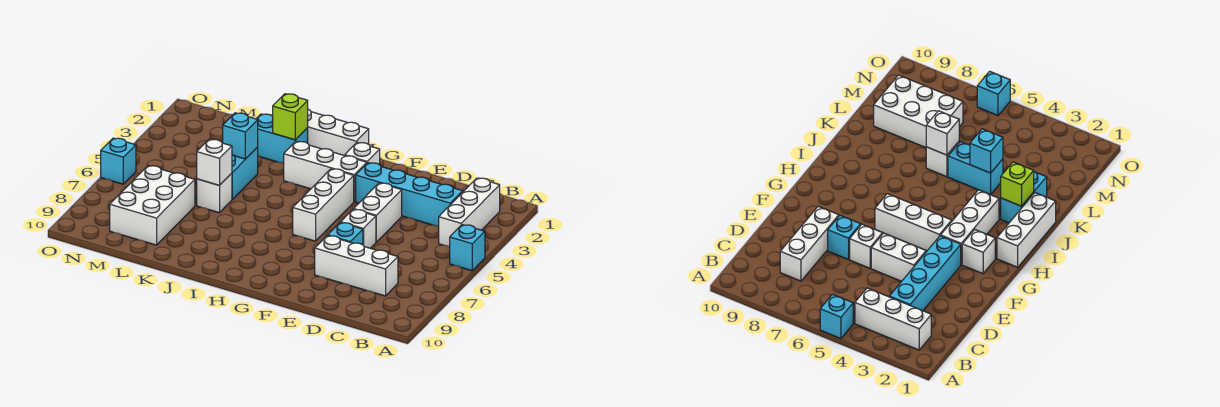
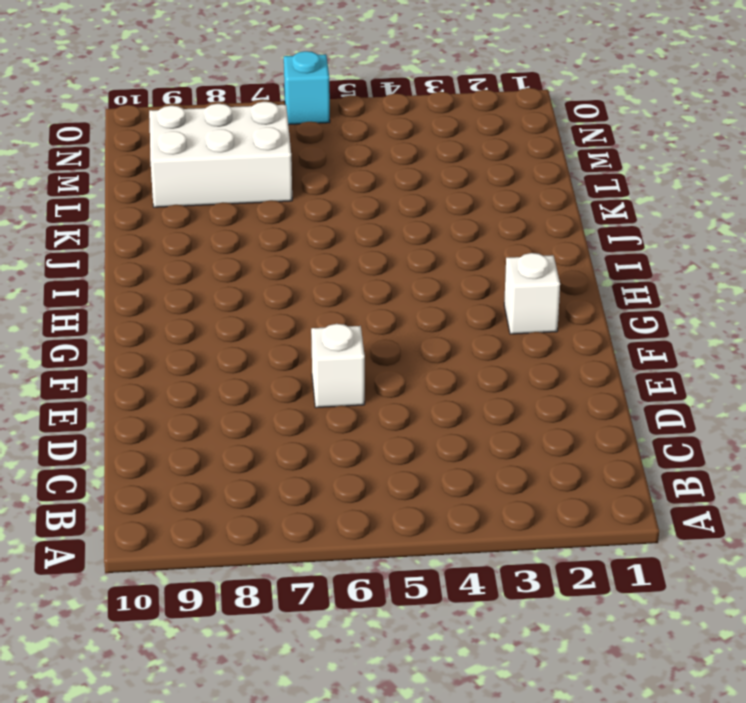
none -> cyan brick A5 level 1
none -> white brick B2:B4 level 1
none -> cyan brick C3:F3 level 1

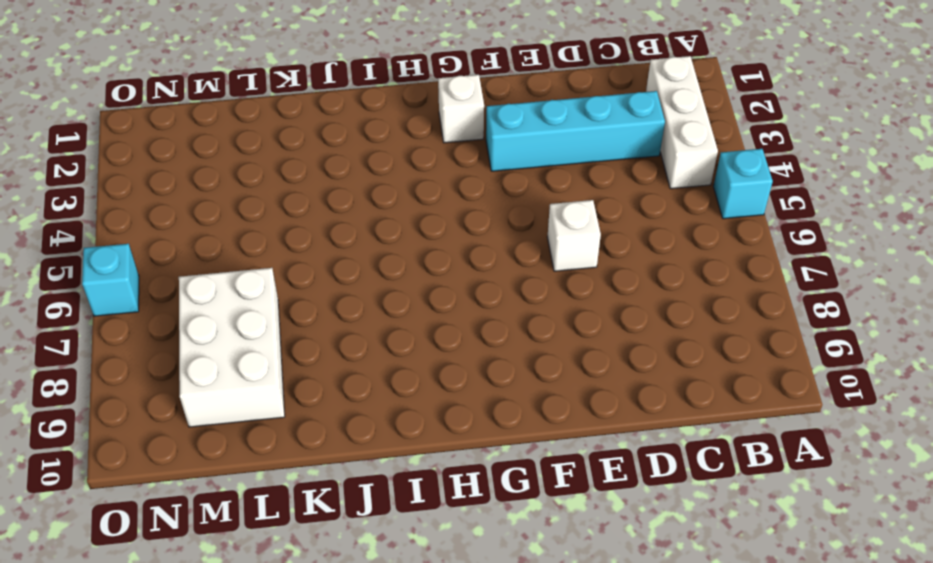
none -> white brick C8:E8 level 1
none -> white brick E4:E5 level 1
none -> cyan brick E7 level 1

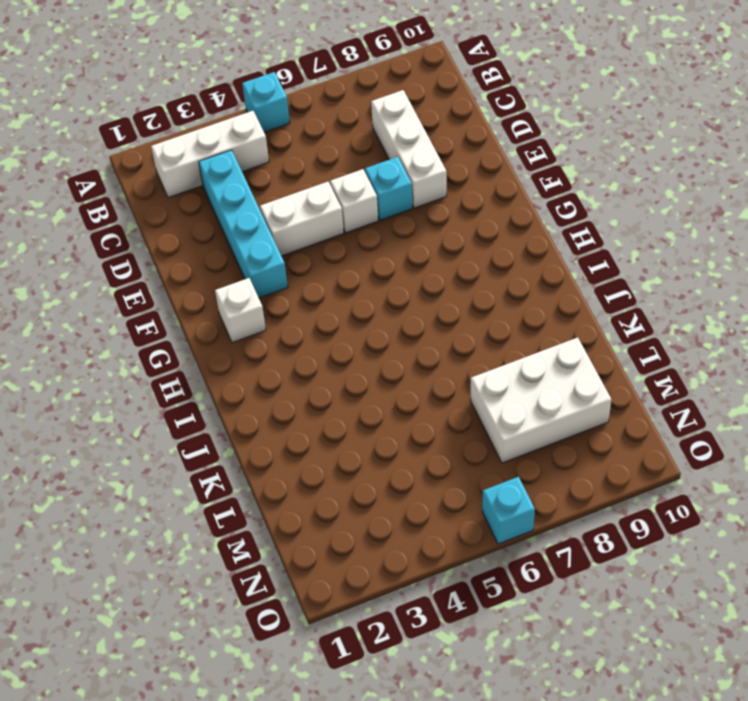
none -> white brick G3:I3 level 1
none -> white brick G4:G6 level 1
none -> white brick H1:J1 level 1

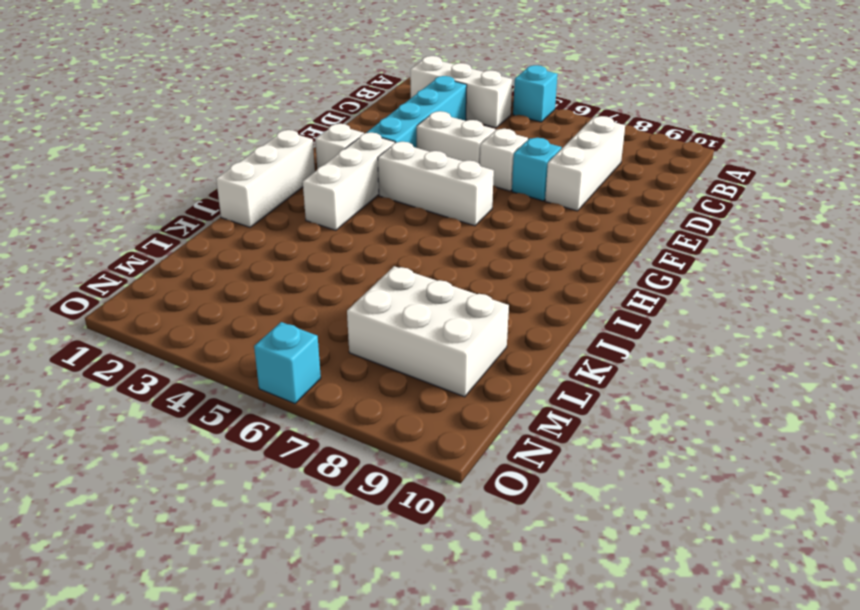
none -> cyan brick J2:K2 level 1
none -> cyan brick K4:K5 level 1
none -> white brick K6 level 1

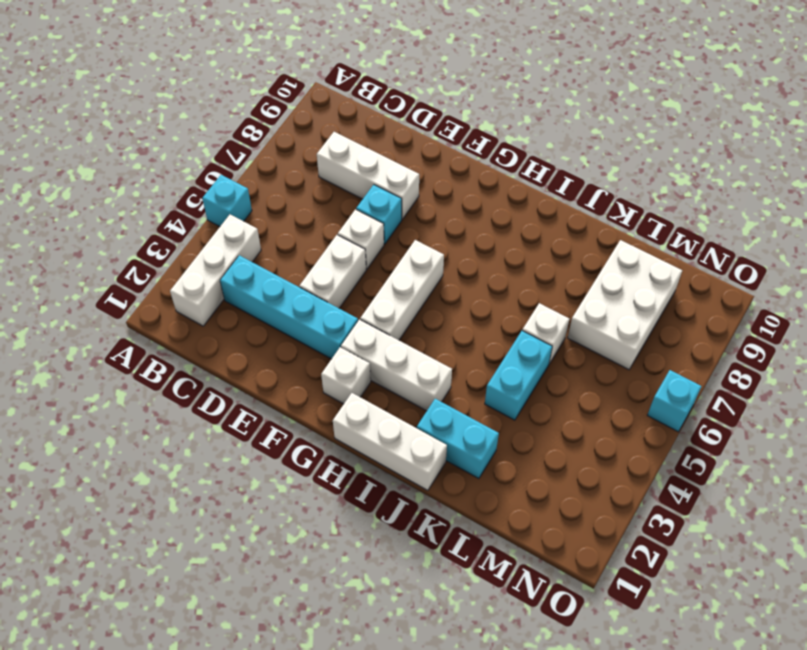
none -> lime brick J2 level 2
none -> cyan brick K4 level 2
none -> white brick K6 level 2

